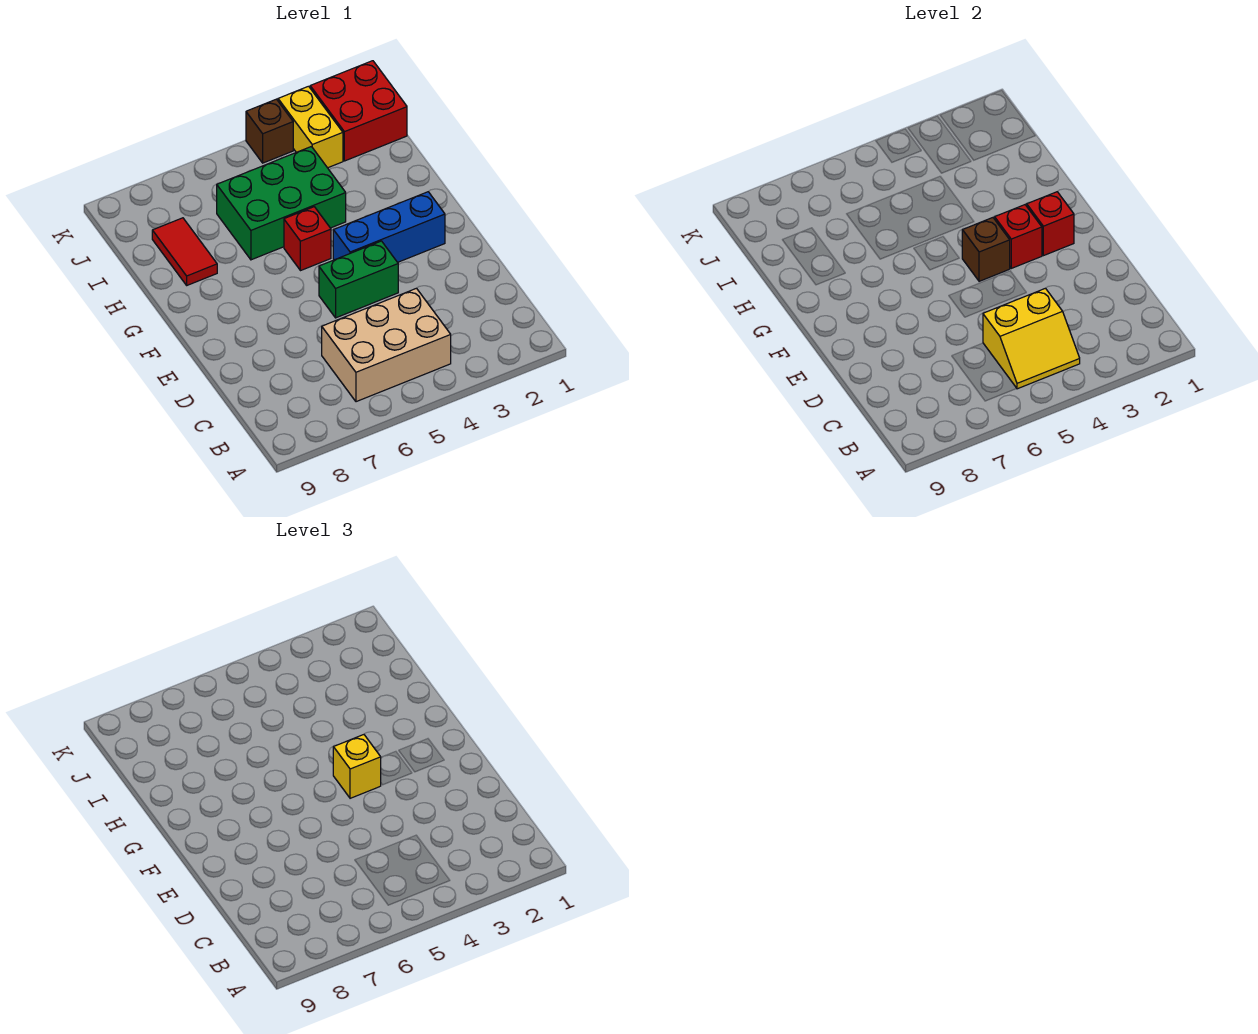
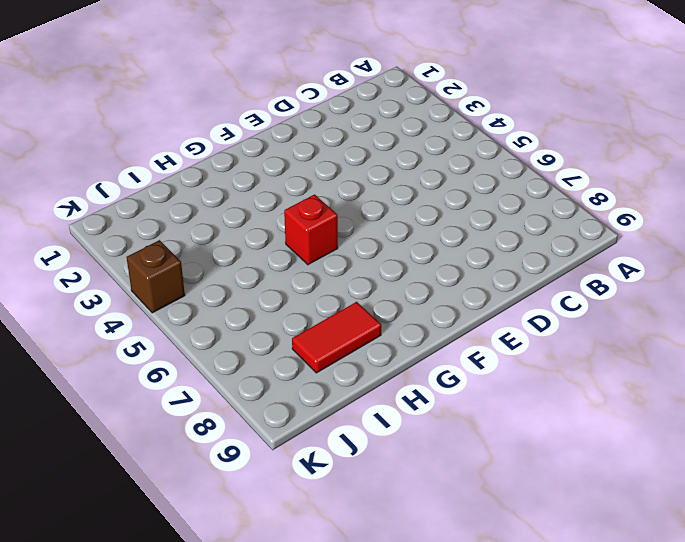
none -> tan brick B4:C6 level 1
none -> green brick E4:E5 level 1
none -> blue brick F2:F4 level 1

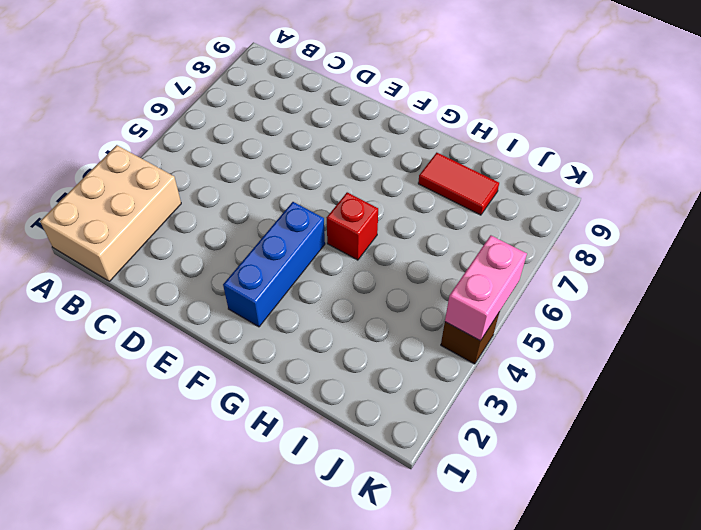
tan brick A1:B3 level 1 -> tan brick B4:C6 level 1
pink brick K4:K5 level 2 -> none
none -> green brick E4:E5 level 1
none -> green brick H4:I6 level 1
none -> red brick J1:K2 level 1

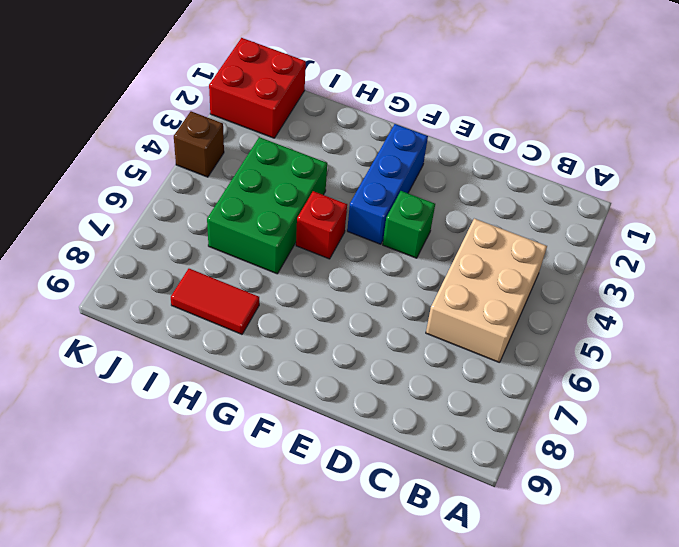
green brick E4 level 1 -> green brick E4:E5 level 1
none -> yellow brick J3:K3 level 1
none -> yellow slope B4:C5 level 2 top C
none -> red brick F2 level 2

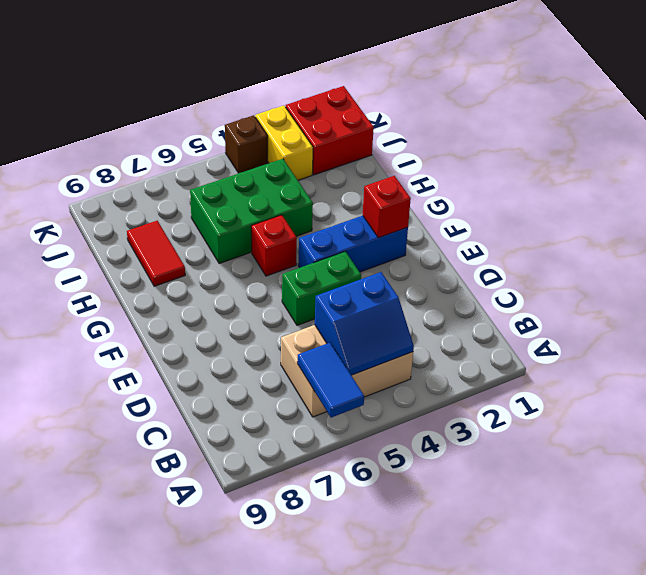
blue tile A6:B6 level 2 -> none
blue slope B4:C5 level 2 top C -> yellow slope B4:C5 level 2 top C
none -> red brick F3 level 2
none -> brown brick F4 level 2
none -> yellow brick F4 level 3

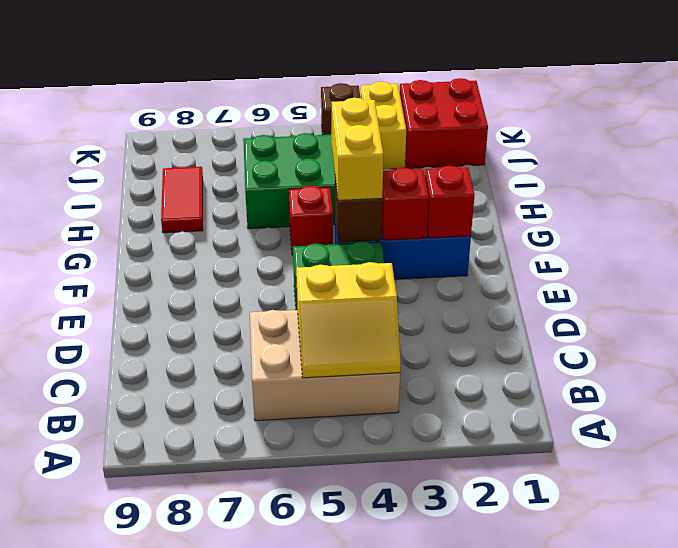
yellow brick F4:G4 level 3 -> yellow brick F4 level 3

